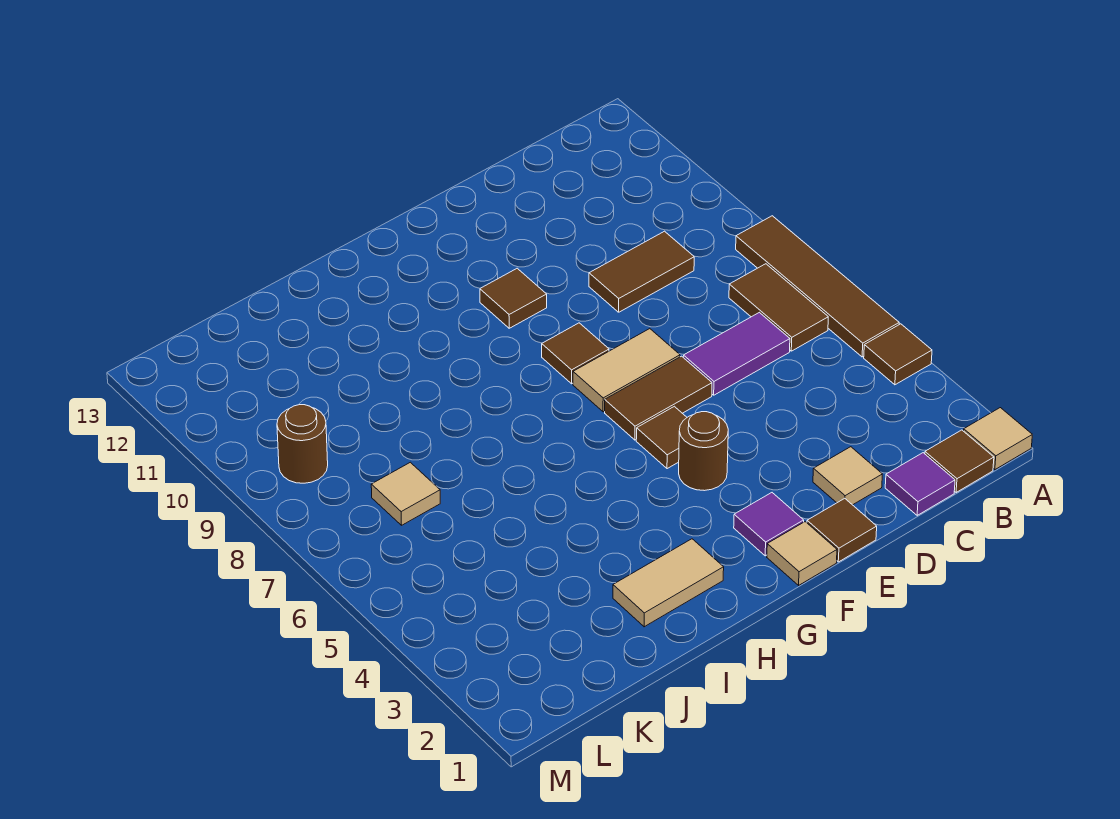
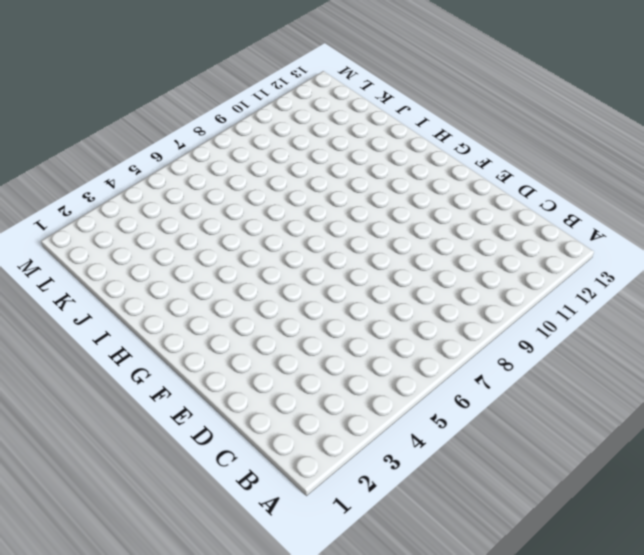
none -> tan tile A1 level 1
none -> brown tile A4 level 1
none -> brown tile A5:A8 level 1

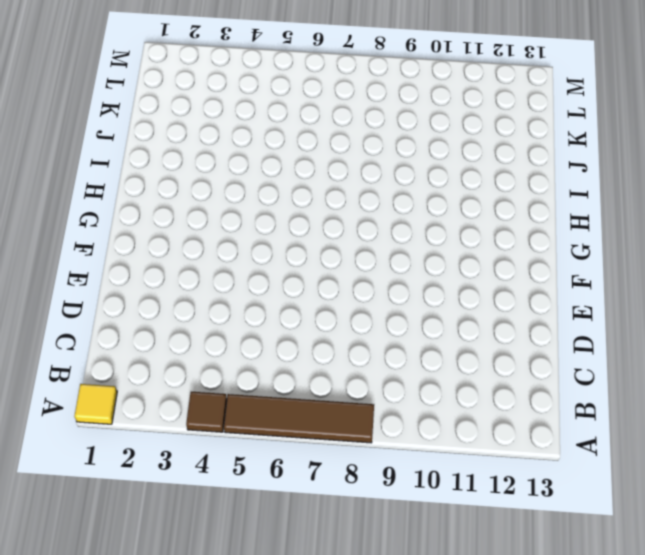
yellow tile A1 level 1 -> tan tile A1 level 1
none -> brown tile B1 level 1
none -> brown tile B6:B7 level 1
none -> purple tile C1 level 1

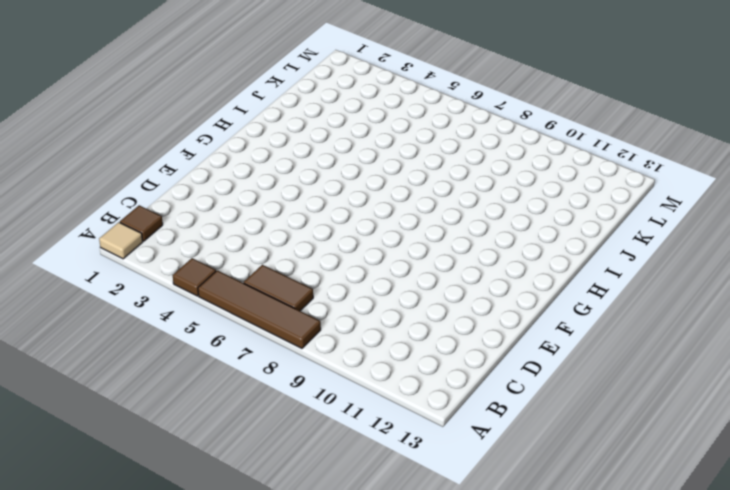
none -> purple tile C1 level 1
none -> purple tile C6:D6 level 1
none -> brown tile C9:D9 level 1

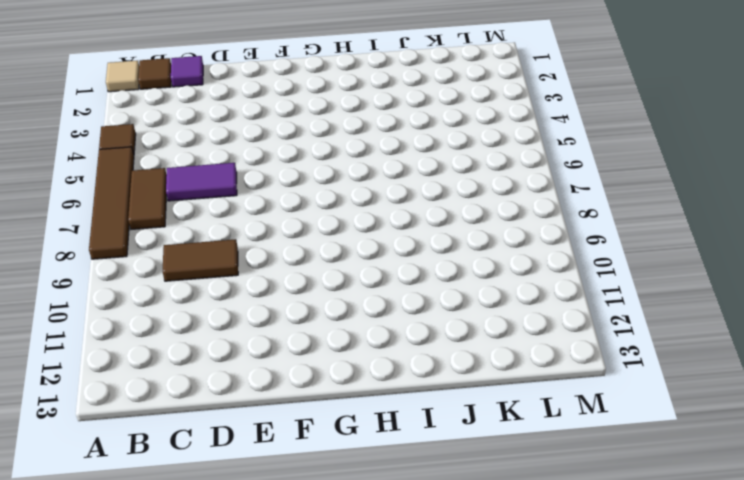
none -> tan tile D2 level 1
none -> brown tile E1 level 1
none -> brown tile E6:F6 level 1

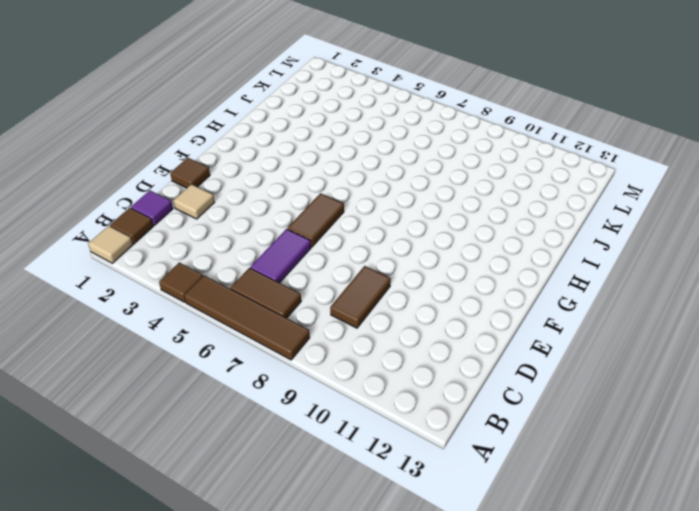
none -> tan tile E7:F7 level 1
none -> tan tile F1 level 1
none -> purple tile F2 level 1

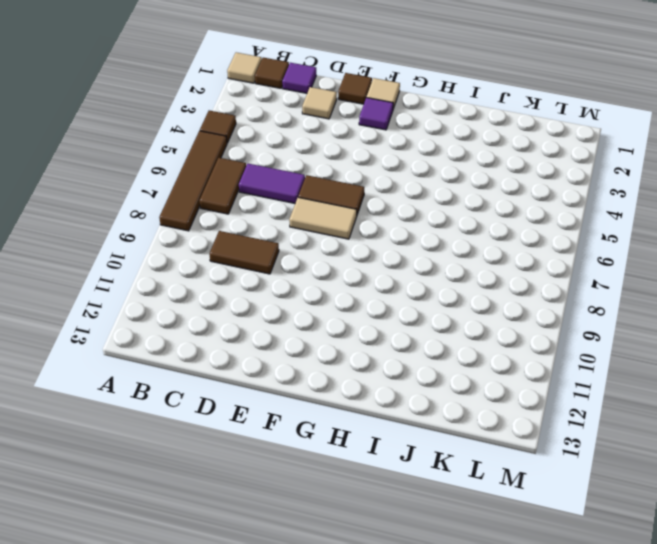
none -> brown round brick F4 level 1
none -> brown tile F5 level 1
none -> brown tile F8 level 1

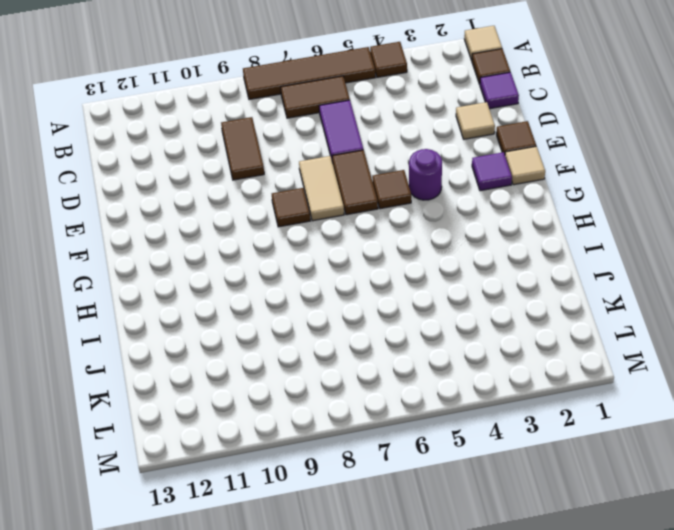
purple round brick F4 level 1 -> brown round brick F4 level 1
none -> brown tile F10 level 1
none -> tan tile H2:I2 level 1
none -> tan tile K7 level 1

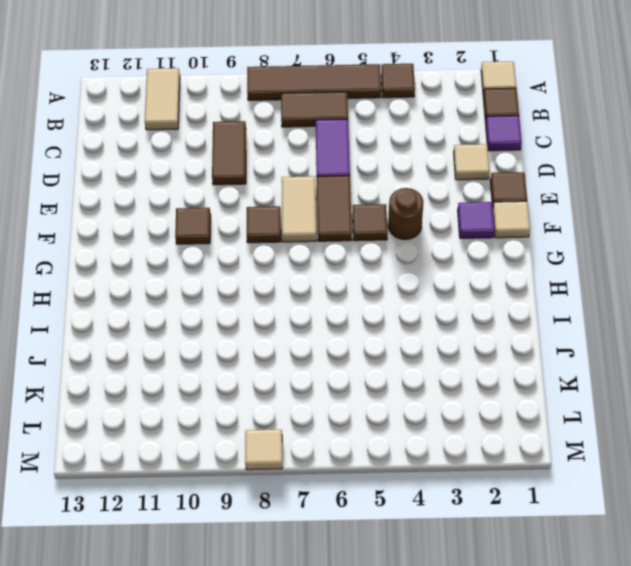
tan tile A11:B11 level 1 -> tan tile H2:I2 level 1
tan tile M8 level 1 -> tan tile K7 level 1
none -> brown round brick L9 level 1

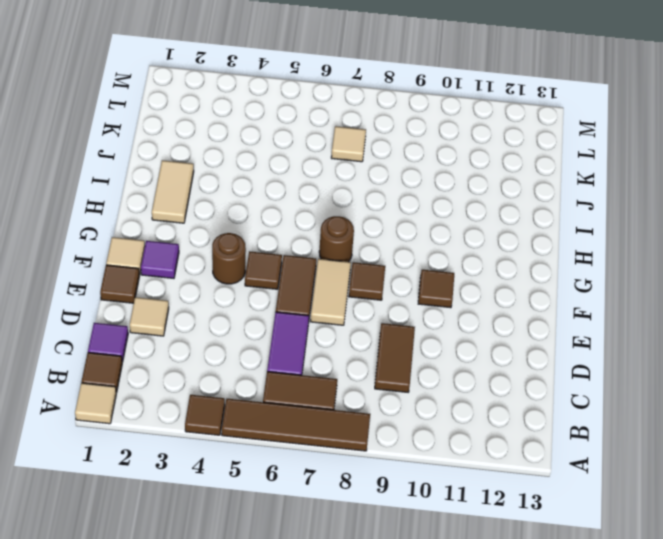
brown round brick G7 level 1 -> brown round brick L9 level 1

